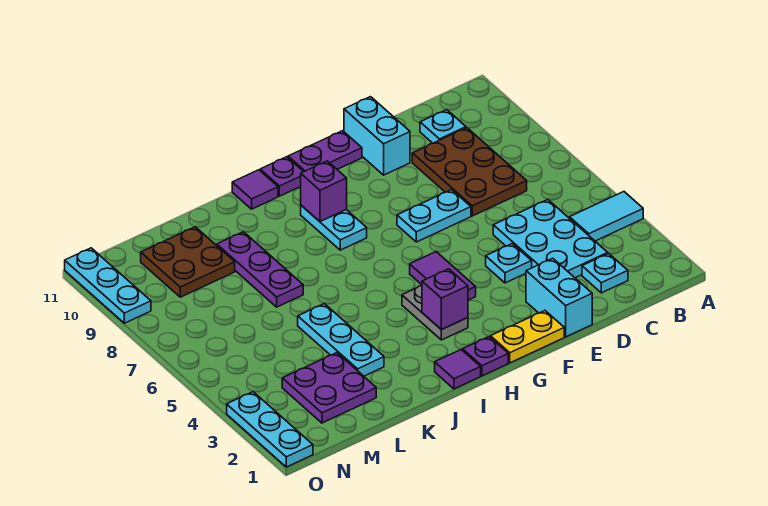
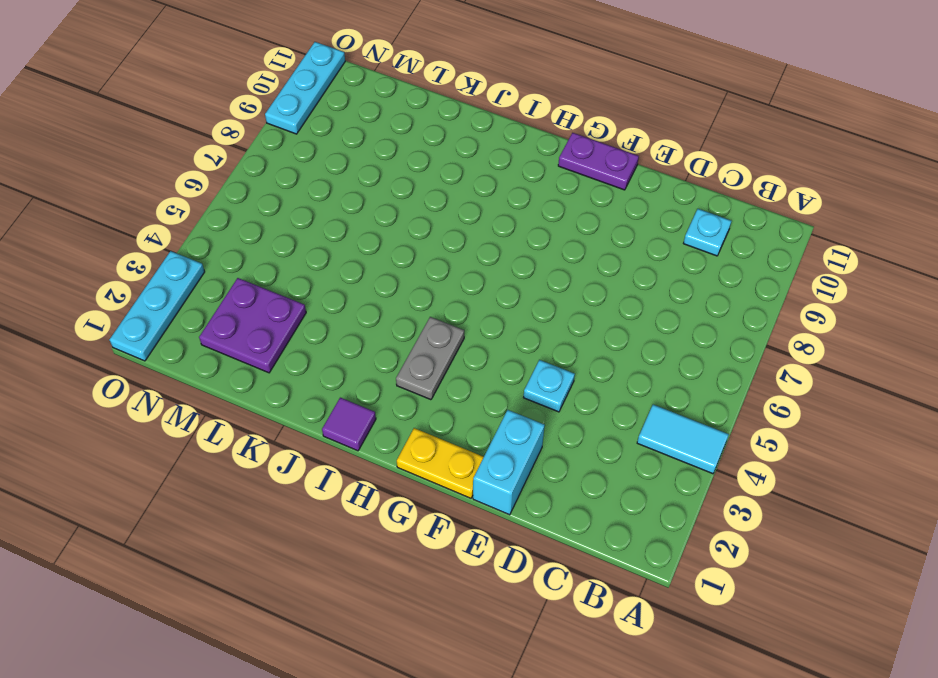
none -> cyan plate C2 level 1
none -> cyan plate C3:D5 level 1
none -> brown plate C7:D9 level 1

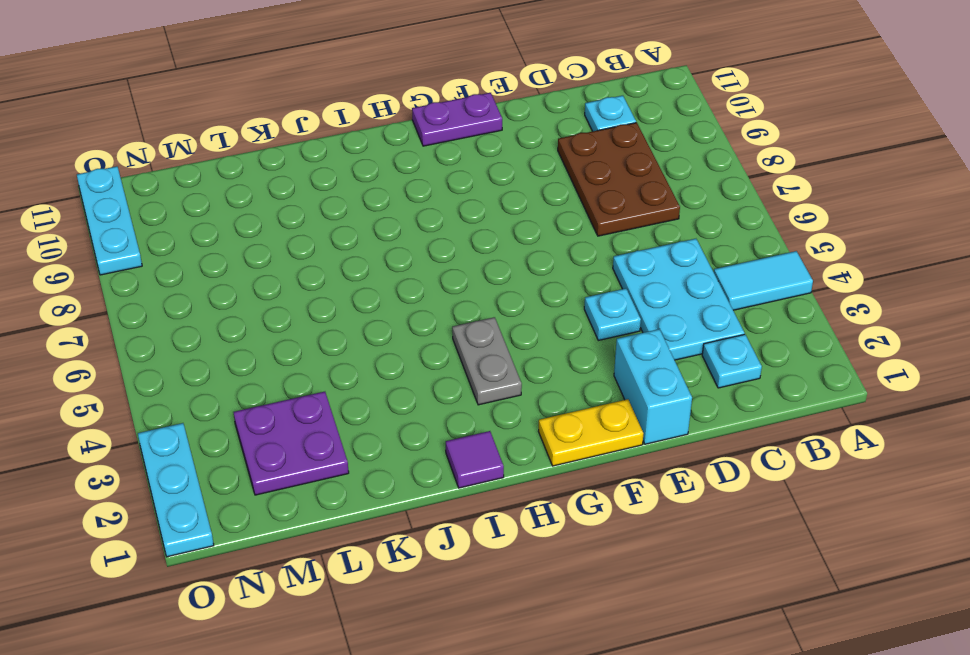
none -> cyan plate E7:F7 level 1
none -> cyan brick E10:E11 level 1
none -> purple tile G4:G5 level 1

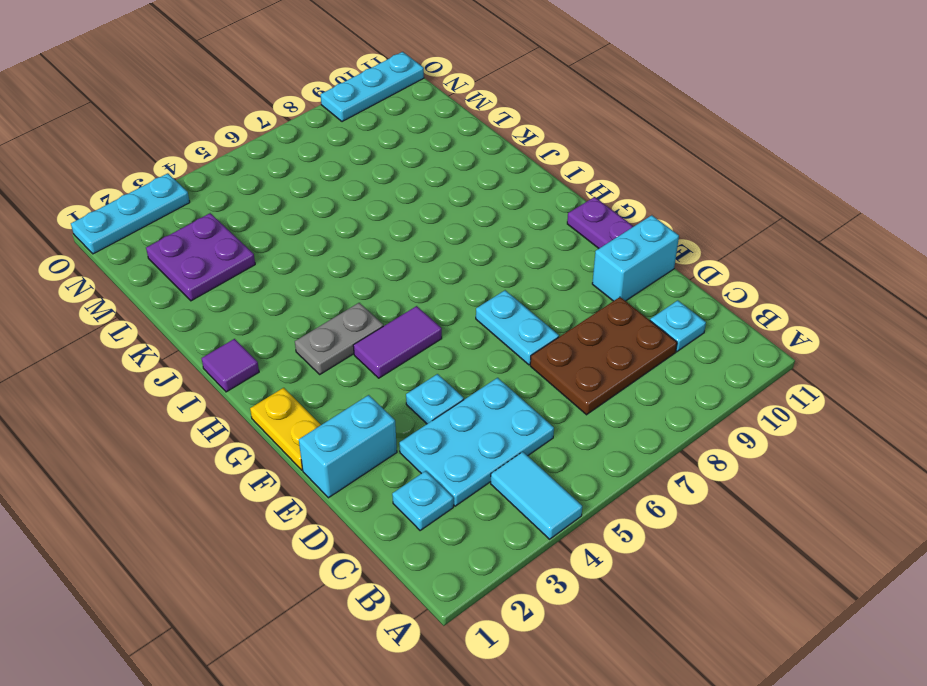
none -> purple plate H1 level 1
none -> cyan plate H8:H9 level 1
none -> purple plate H11 level 1

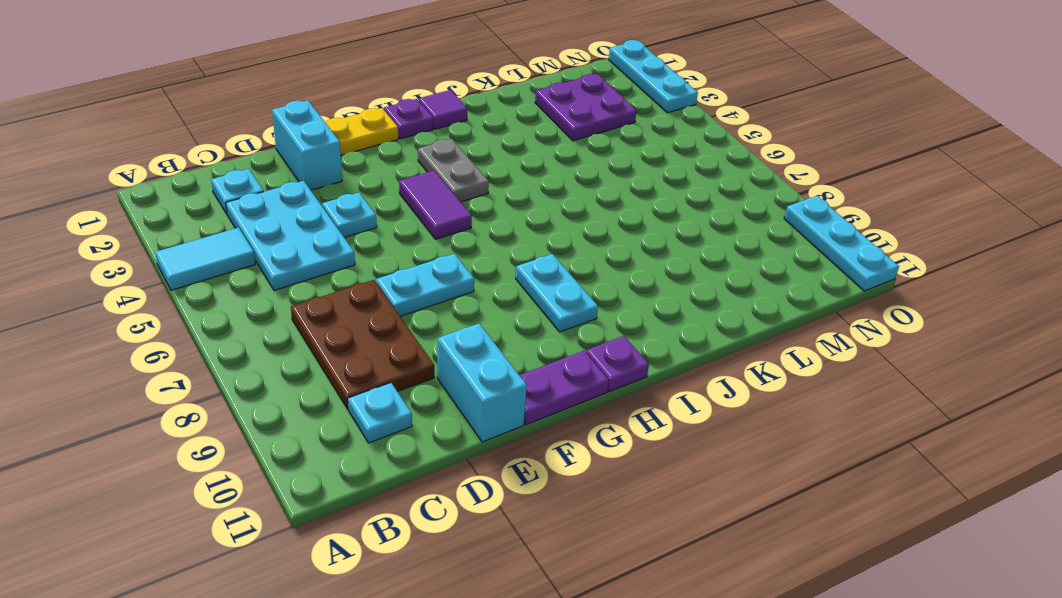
none -> purple tile I11 level 1
none -> cyan plate K3:K5 level 1
none -> purple plate K7:K9 level 1

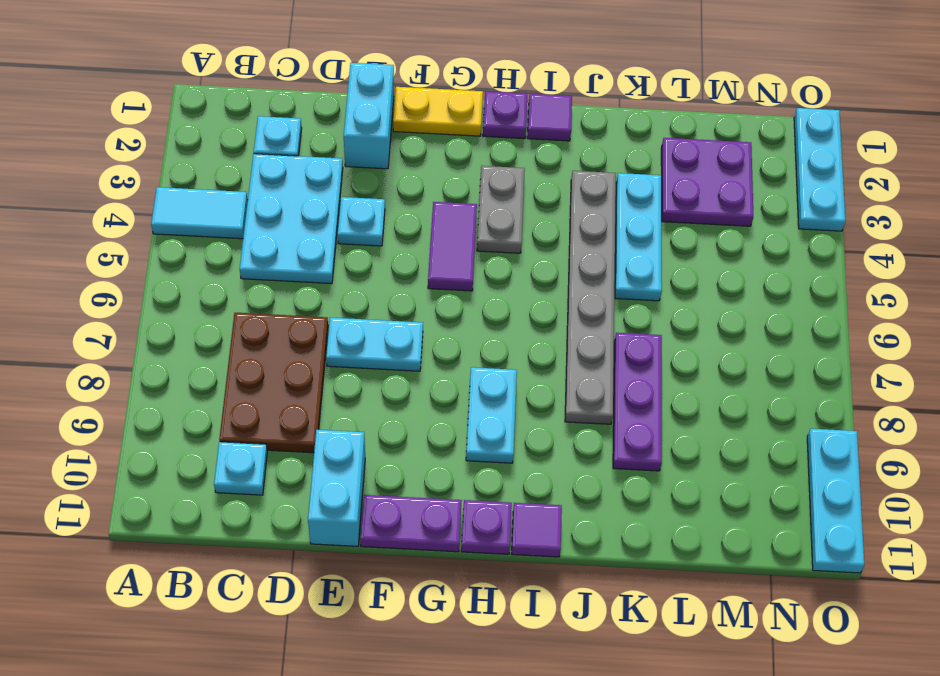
grey plate J3:J8 level 1 -> none
none -> brown plate L9:M10 level 1
none -> purple brick H3 level 2
none -> purple brick H9 level 2

